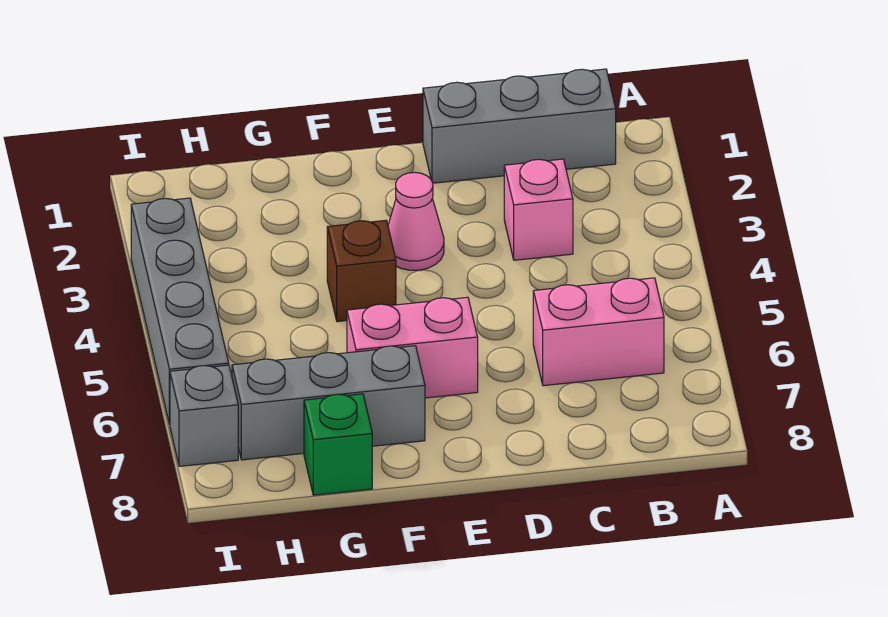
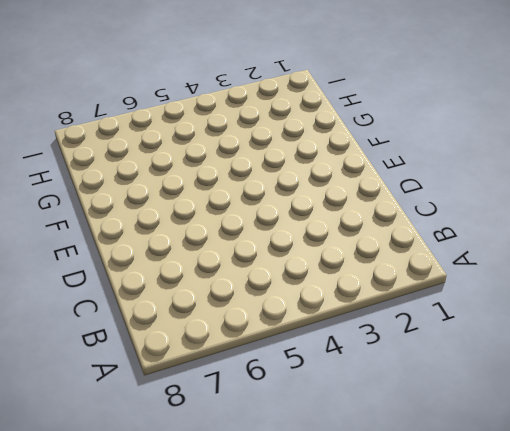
none -> grey brick B1:D1 level 1
none -> pink brick B6:C6 level 1

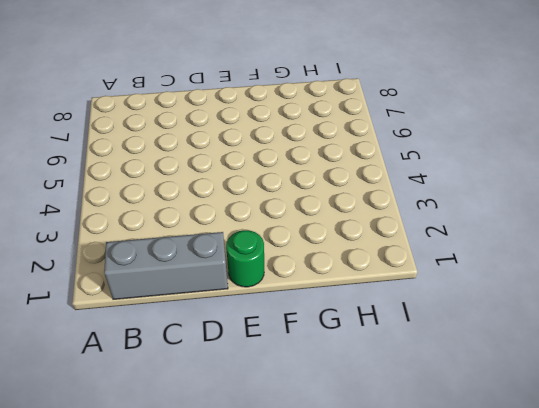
green round brick E1 level 1 -> none
none -> pink brick B6:C6 level 1
none -> pink brick C3 level 1

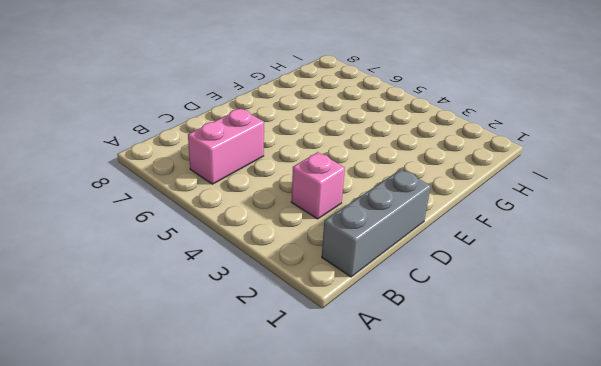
none -> pink cone E3 level 1
none -> pink brick E6:F6 level 1

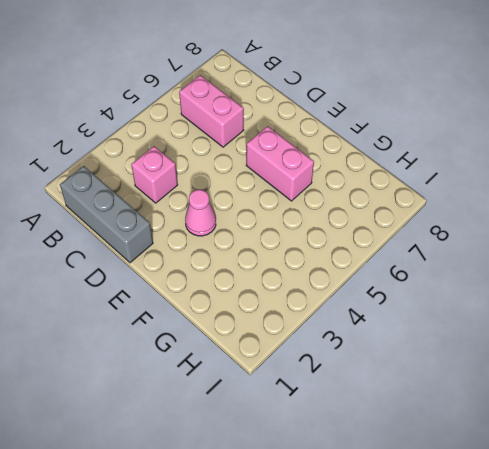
none -> brown brick F4 level 1
none -> grey brick F7:H7 level 1

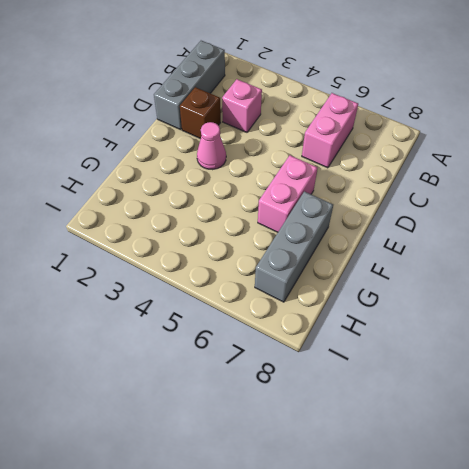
brown brick D2 level 1 -> brown brick F4 level 1
none -> green brick G8 level 1
none -> grey brick I3:I6 level 1

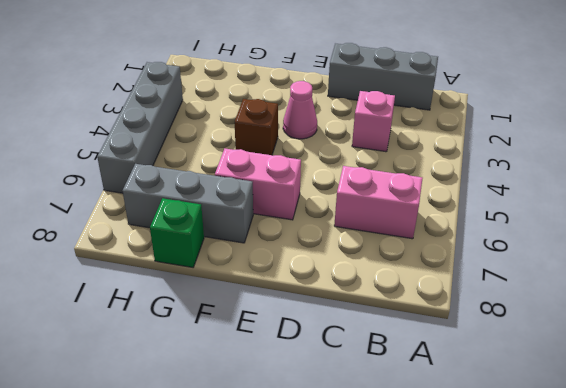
none -> grey brick I7 level 1

